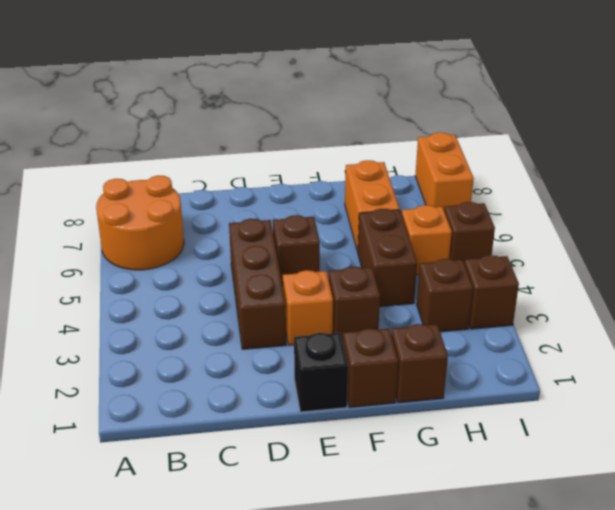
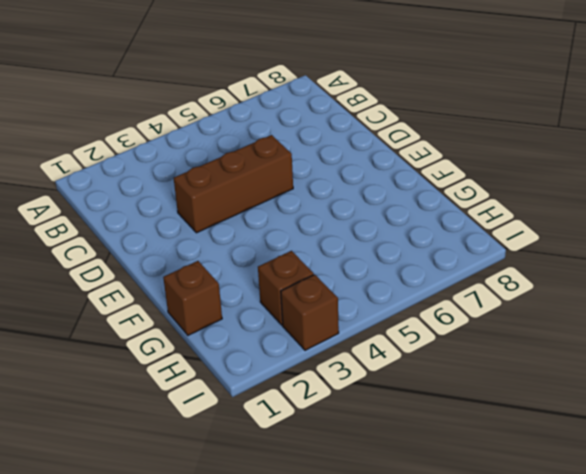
none -> orange round brick A6:B7 level 1
none -> black brick E1 level 1
none -> orange brick E3 level 1

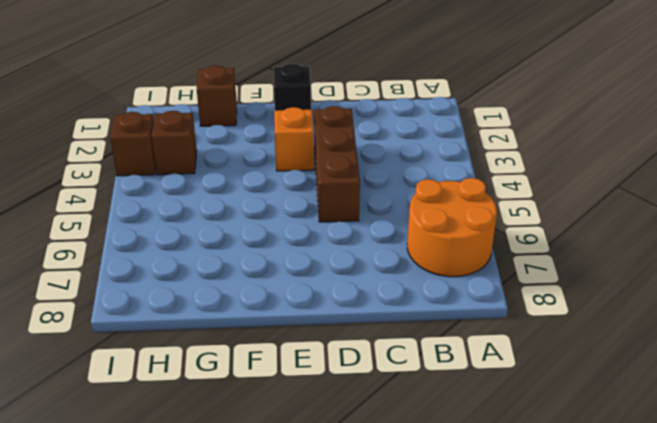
none -> brown brick E5 level 1
none -> brown brick F1 level 1
none -> brown brick F3 level 1

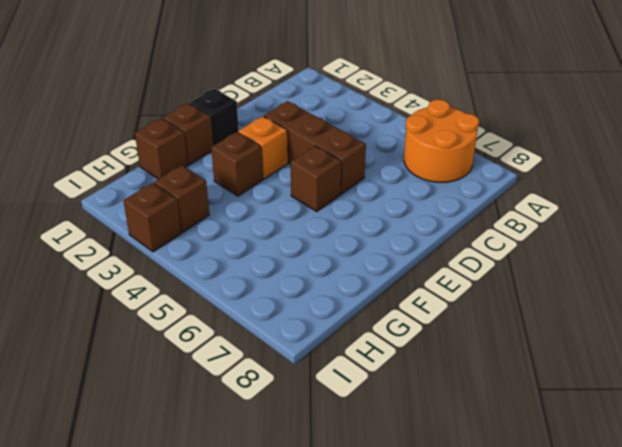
none -> brown brick G4:G5 level 1
none -> orange brick G6:G7 level 1
none -> orange brick H5 level 1

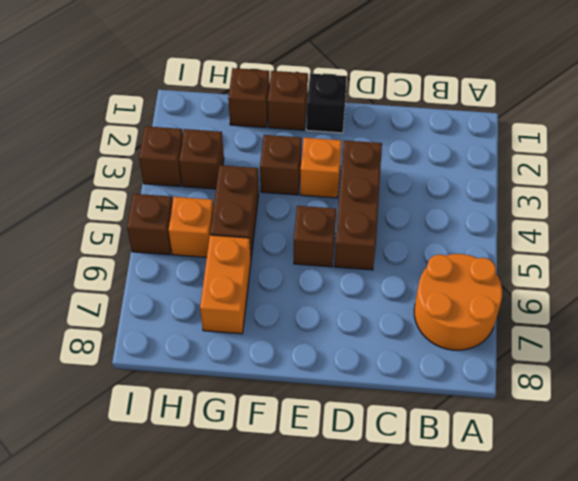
none -> orange brick I7:I8 level 1

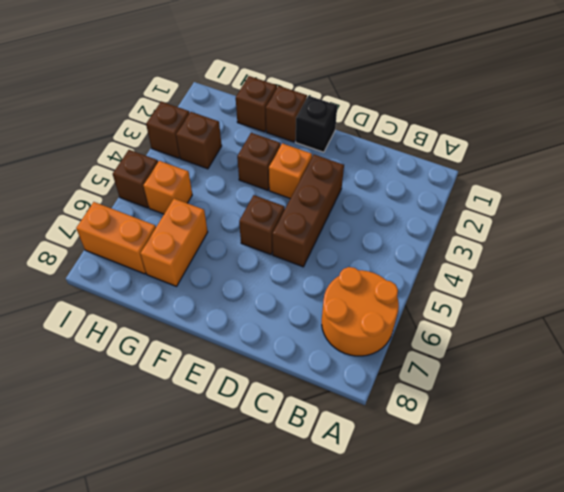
orange brick H7:I7 level 1 -> orange brick I7:I8 level 1
none -> brown brick G4:G5 level 1

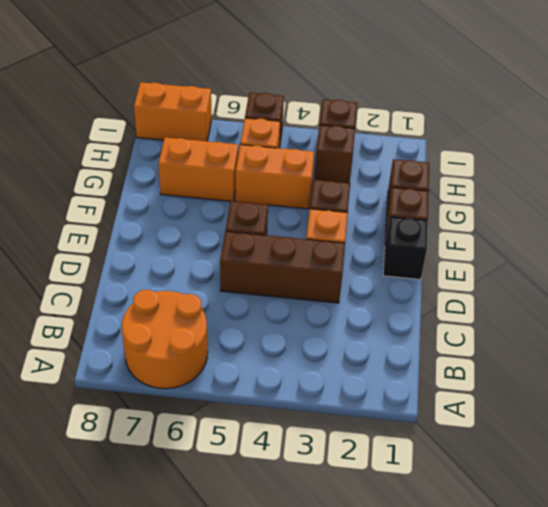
orange brick G4:G5 level 1 -> brown brick G4:G5 level 1

